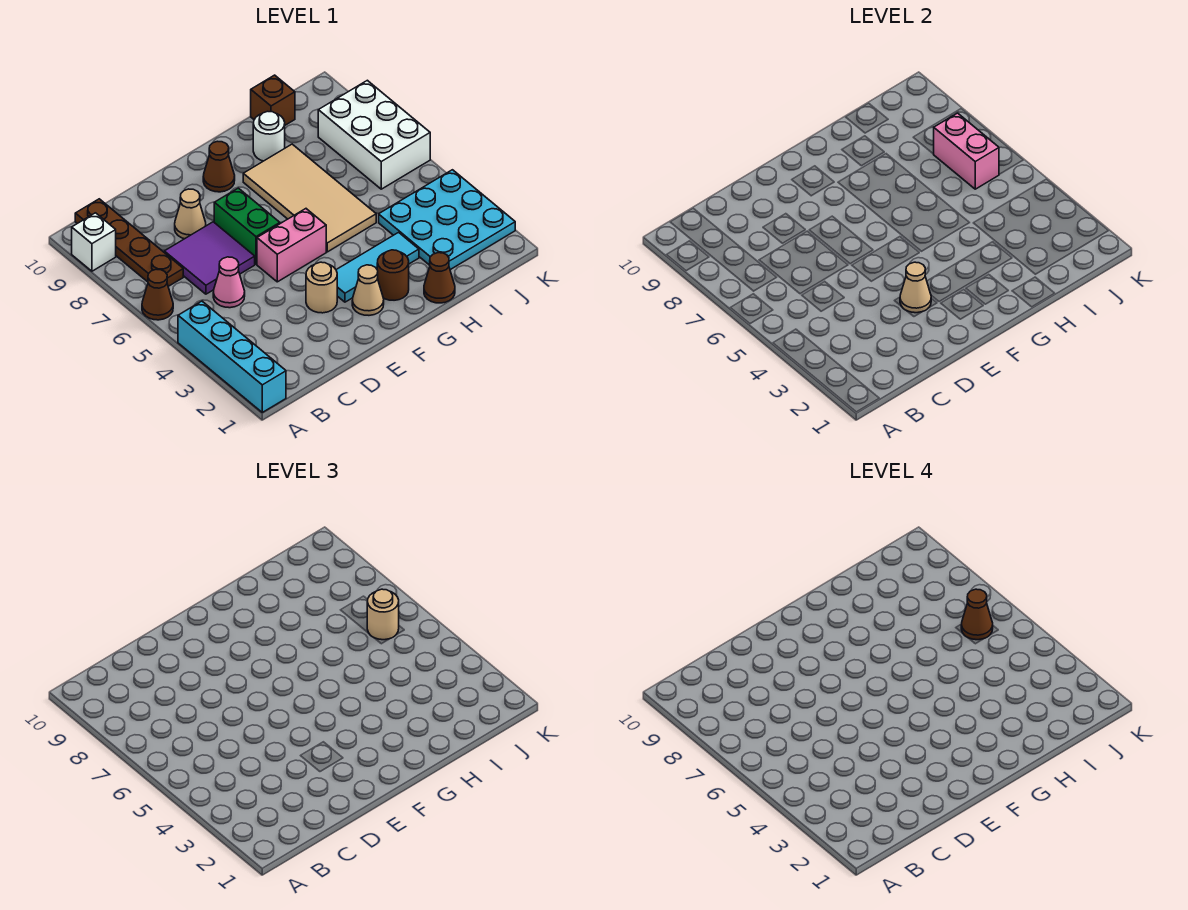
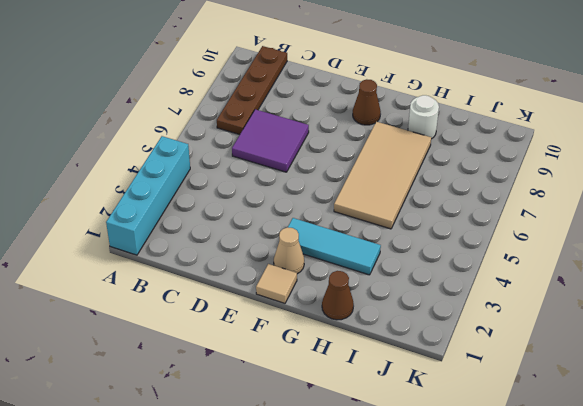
tan tile F1 level 1 -> none
none -> brown cone A6 level 1
none -> white brick A9 level 1
none -> pink cone C5 level 1

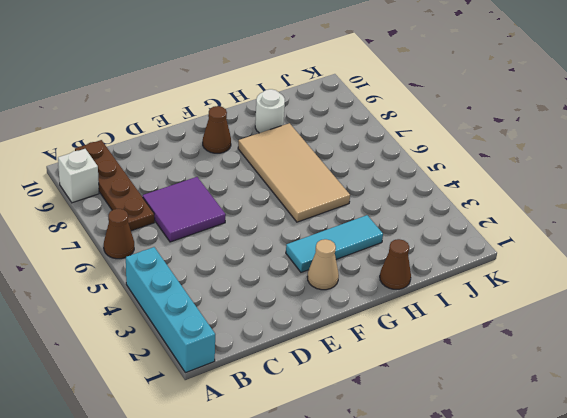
none -> pink cone C5 level 1
none -> tan cone D8 level 1
none -> tan round brick E3 level 1

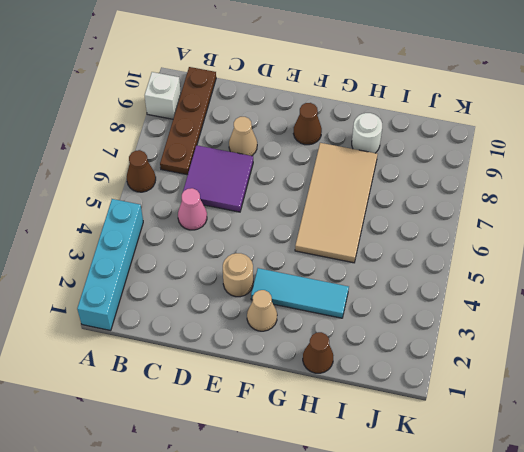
none -> pink brick E5:F5 level 1
none -> green brick E6:E7 level 1
none -> brown round brick G2 level 1

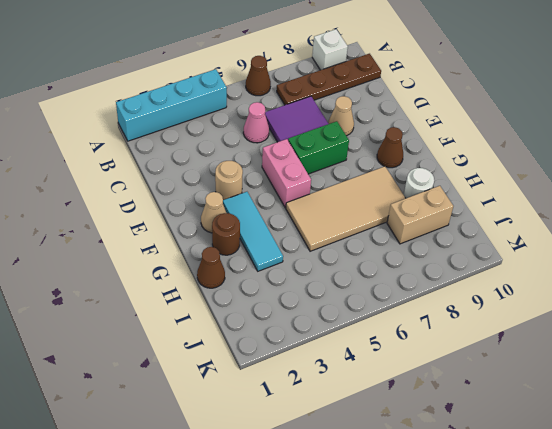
tan brick I8:I9 level 1 -> none
none -> cyan plate I2:K4 level 1
none -> brown brick I10 level 1
none -> white brick J6:K8 level 1

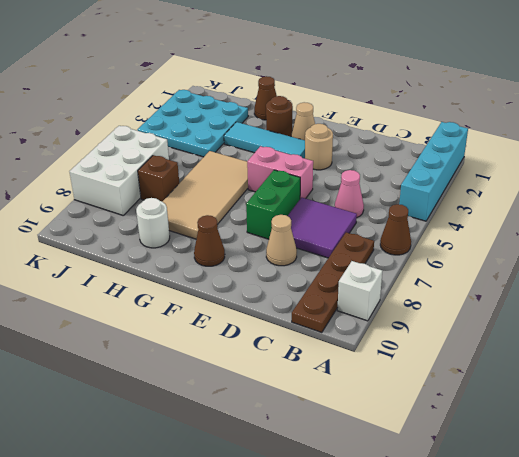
brown brick I7 level 1 -> brown brick I10 level 1
none -> tan cone E3 level 2
none -> pink brick J6:J7 level 2
none -> tan round brick J6 level 3

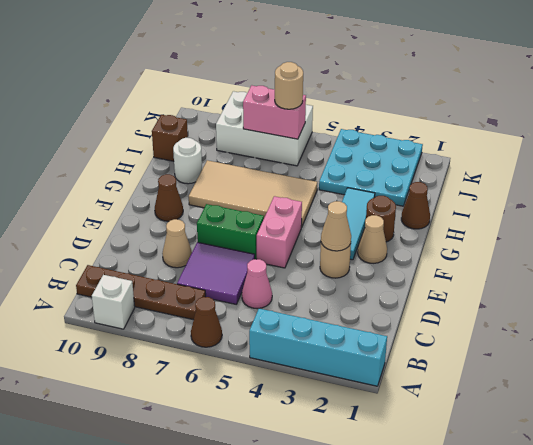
none -> brown cone J6 level 4

